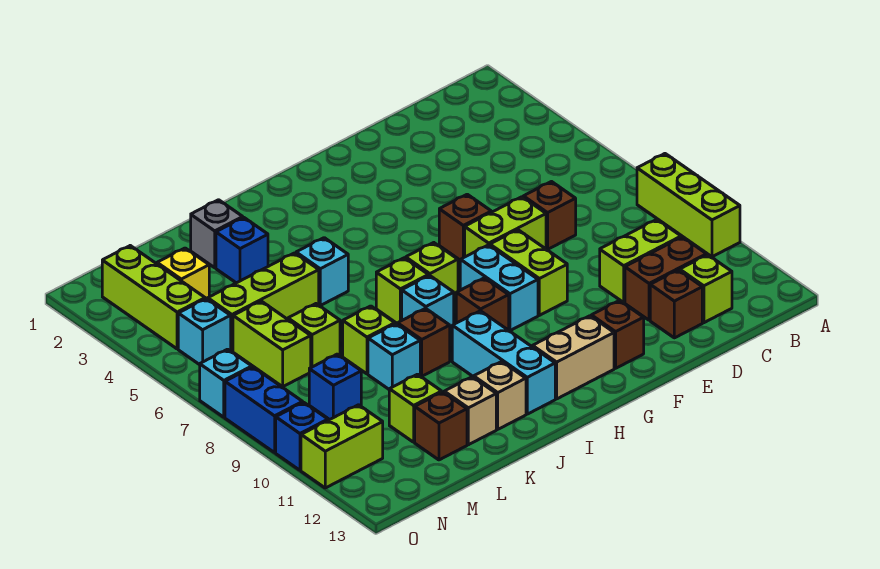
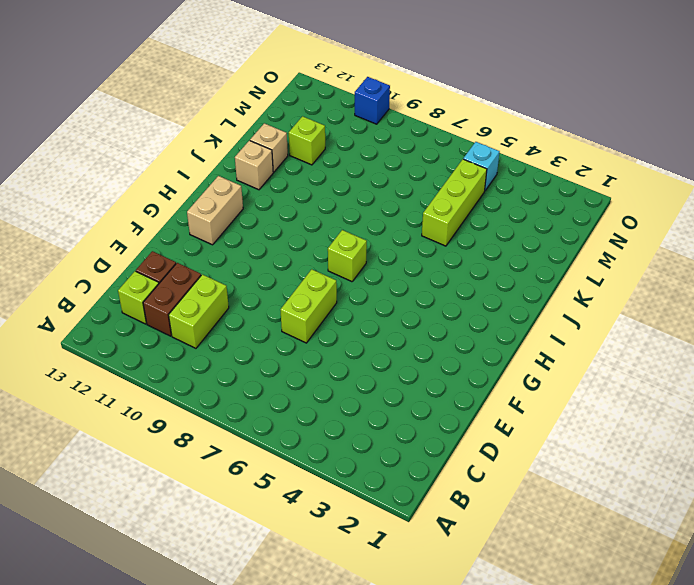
none -> lime brick A8:A10 level 1
none -> brown brick D7 level 1
none -> brown brick F6 level 1
none -> lime brick F8:F9 level 1

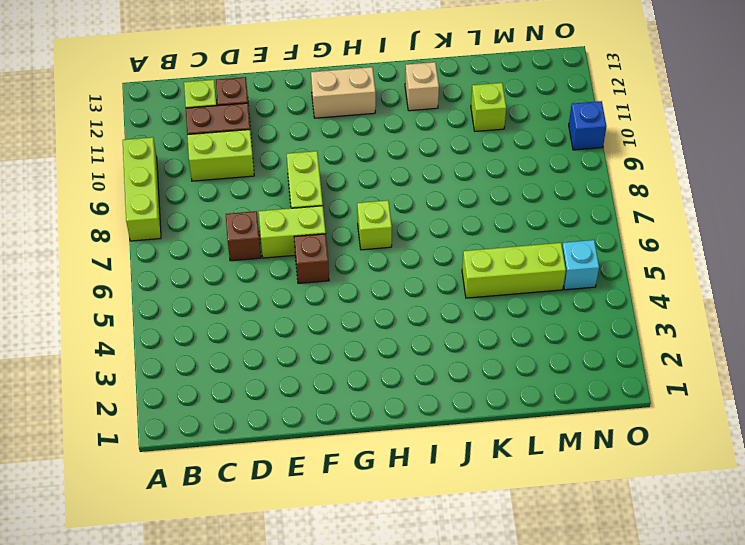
none -> brown brick F12 level 1
none -> cyan brick G8:G9 level 1
none -> brown brick H9 level 1
none -> lime brick I7 level 1

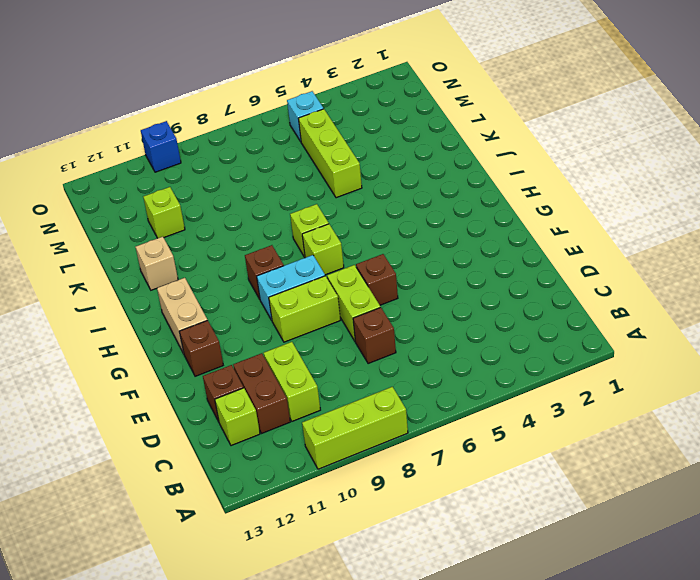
none -> cyan brick I8 level 1
none -> cyan brick I10:I12 level 1
none -> cyan brick J5 level 1
none -> brown brick J9 level 1

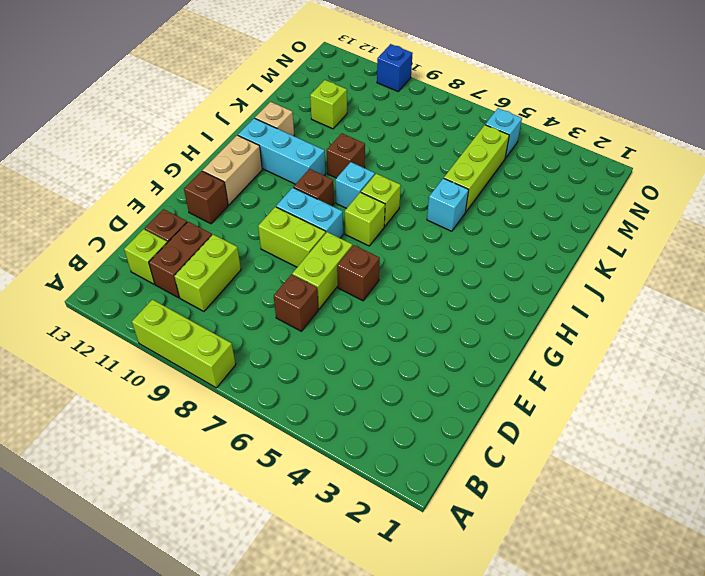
none -> grey brick K2 level 1
none -> blue brick K3 level 1
none -> lime brick K8 level 1
none -> cyan brick K9 level 1

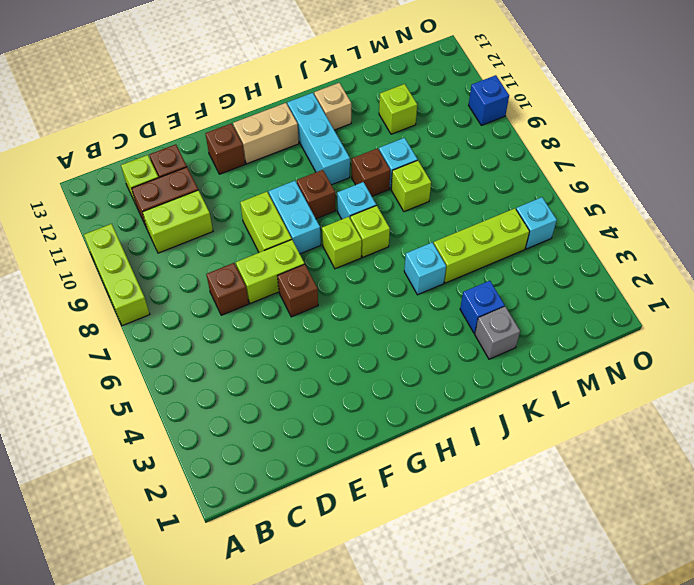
none -> tan brick K12 level 1
none -> lime brick L7 level 1
none -> brown brick L12 level 1
none -> yellow brick M3 level 1

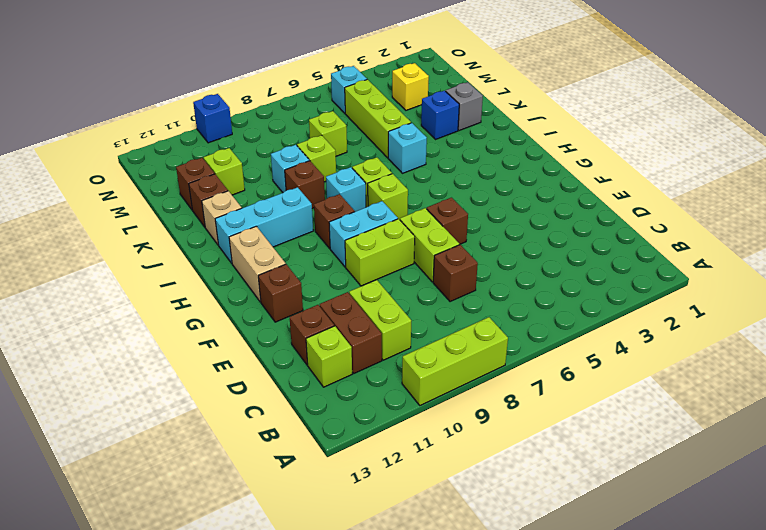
brown brick K12 level 1 -> tan brick K12 level 1
none -> lime brick M6:M7 level 1
none -> blue brick M9 level 1
none -> lime brick N2:N4 level 1
none -> lime brick N11:O11 level 1

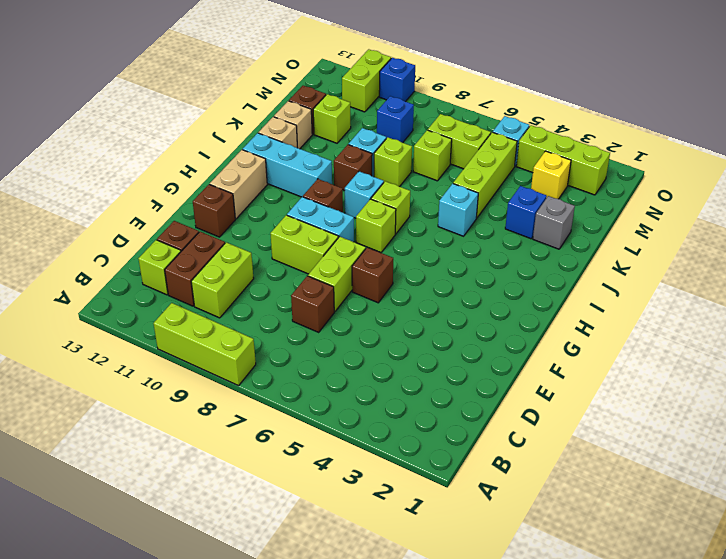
none -> cyan brick O7 level 1
none -> blue brick O8:O9 level 1

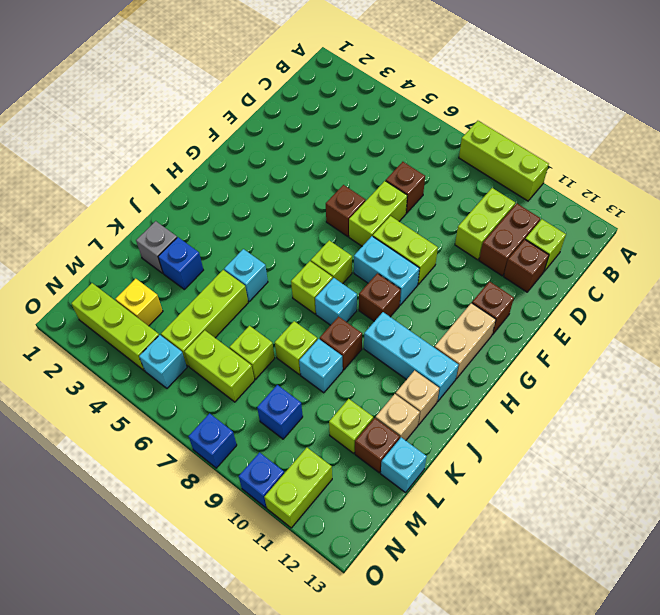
cyan brick L13 level 1 -> cyan brick O7 level 1
blue brick O8 level 1 -> blue brick O8:O9 level 1

